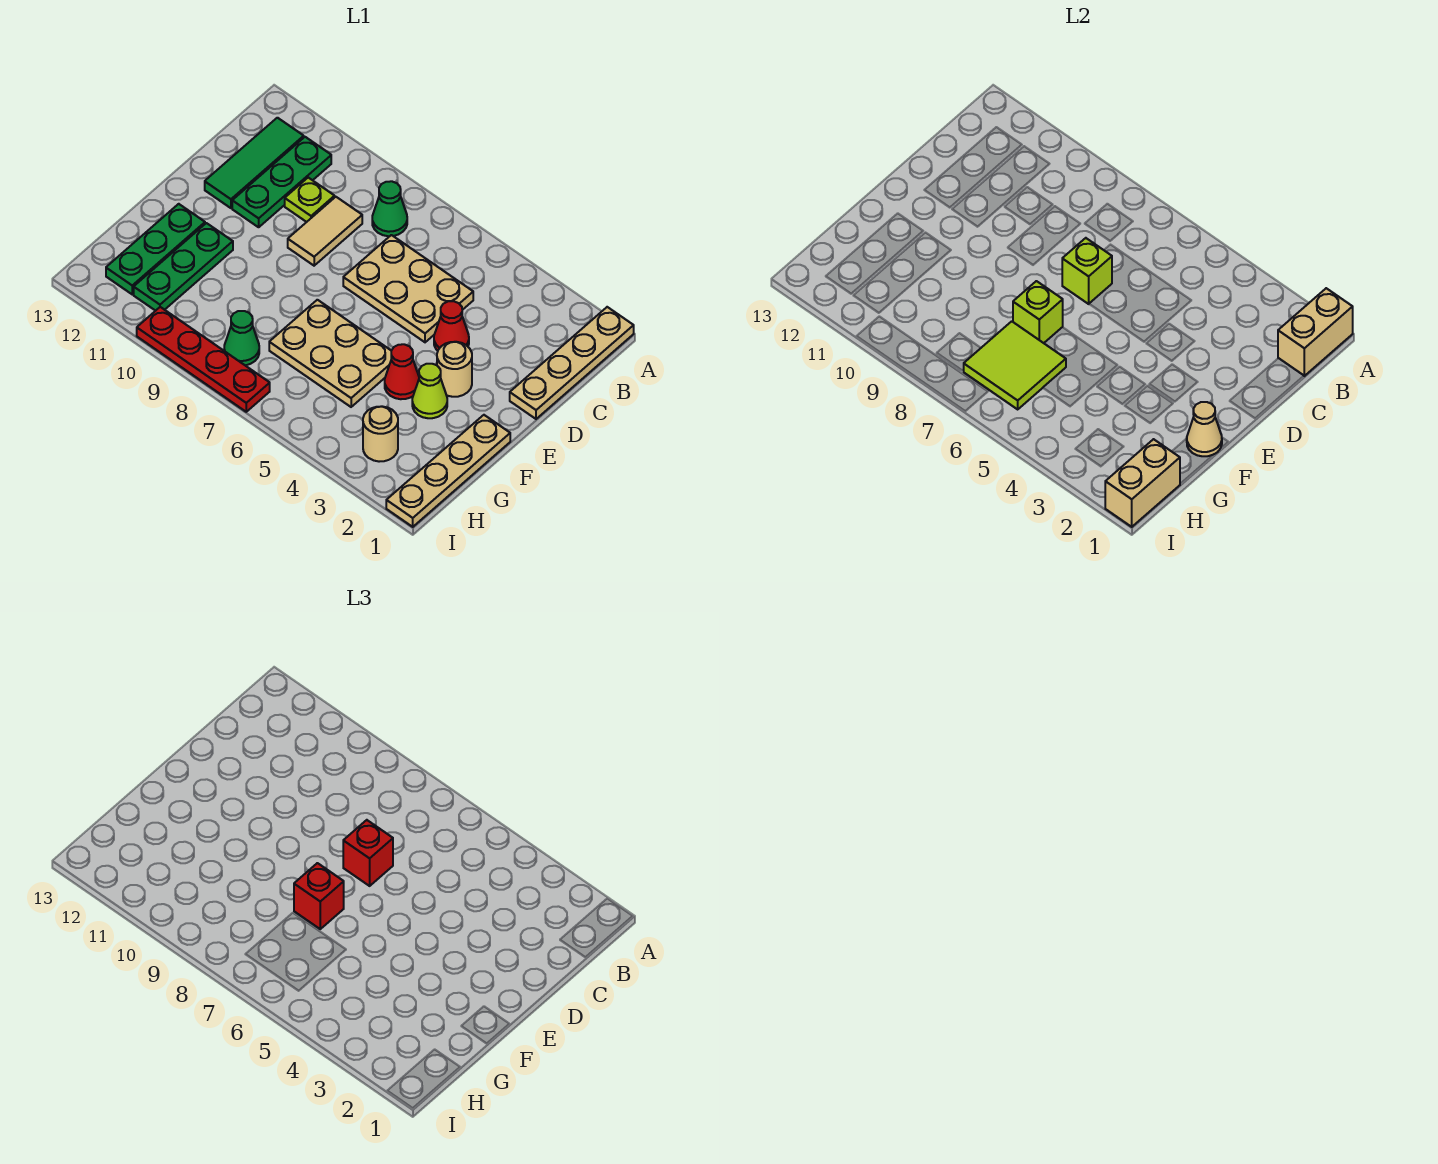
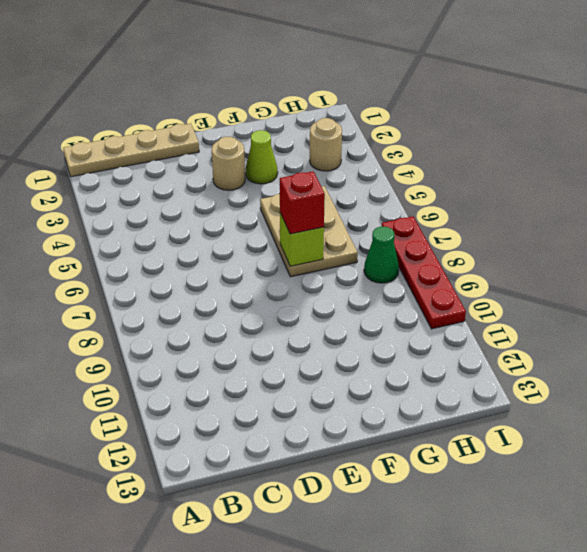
none -> green cone B8 level 1
none -> green plate B11:D11 level 1
none -> green tile B12:D12 level 1

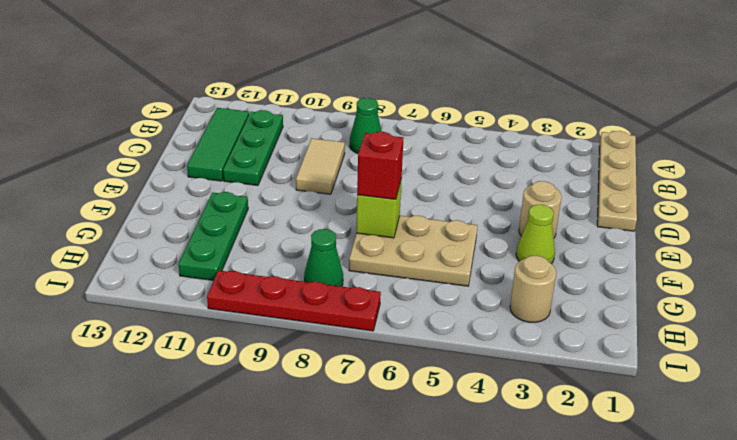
none -> tan plate C5:D7 level 1
none -> lime plate C10 level 1
none -> red cone D4 level 1

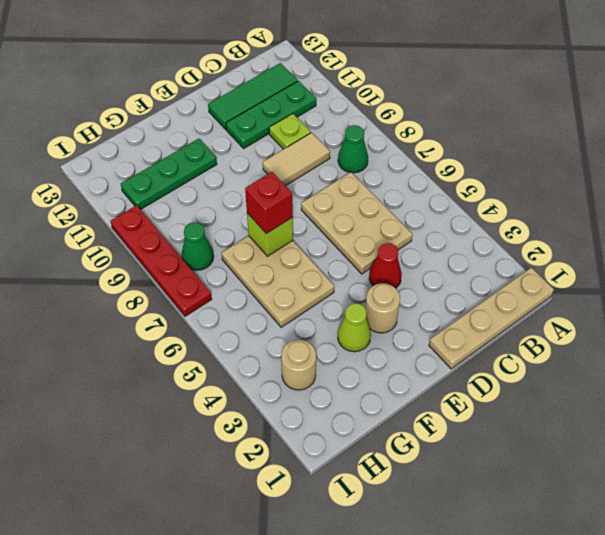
none -> tan plate F1:I1 level 1
none -> red cone F4 level 1
none -> green plate F12:H12 level 1

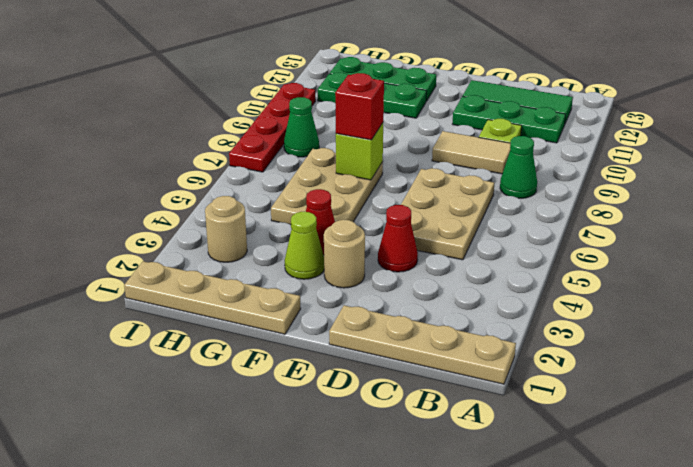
none -> tan brick A1:B1 level 2
none -> lime brick D7 level 2
none -> tan cone F1 level 2

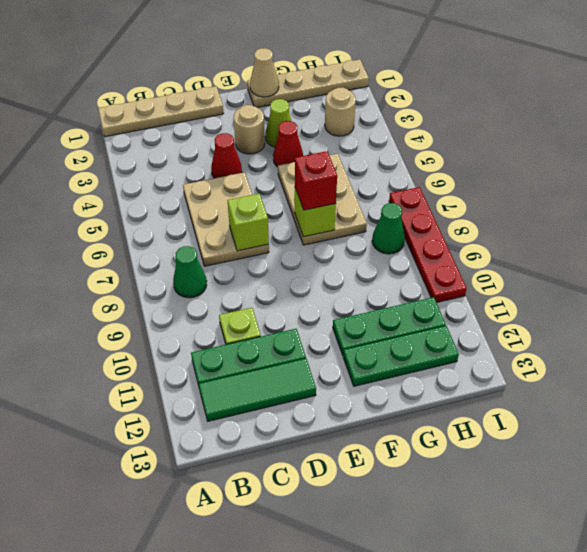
none -> tan tile C9:D9 level 1
none -> tan brick A1:B1 level 2
none -> lime tile G6:H7 level 2

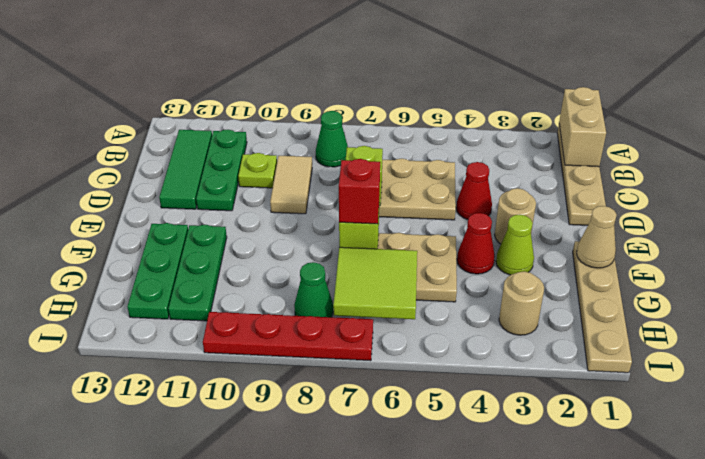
none -> tan brick H1:I1 level 2
none -> red brick D7 level 3

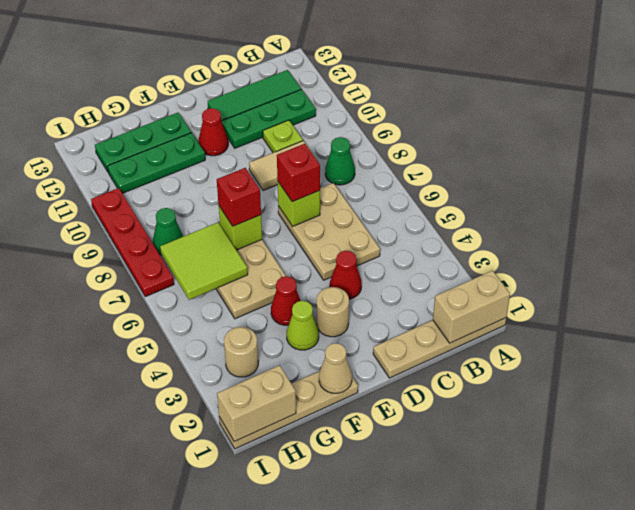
red cone E11 level 1 -> none

